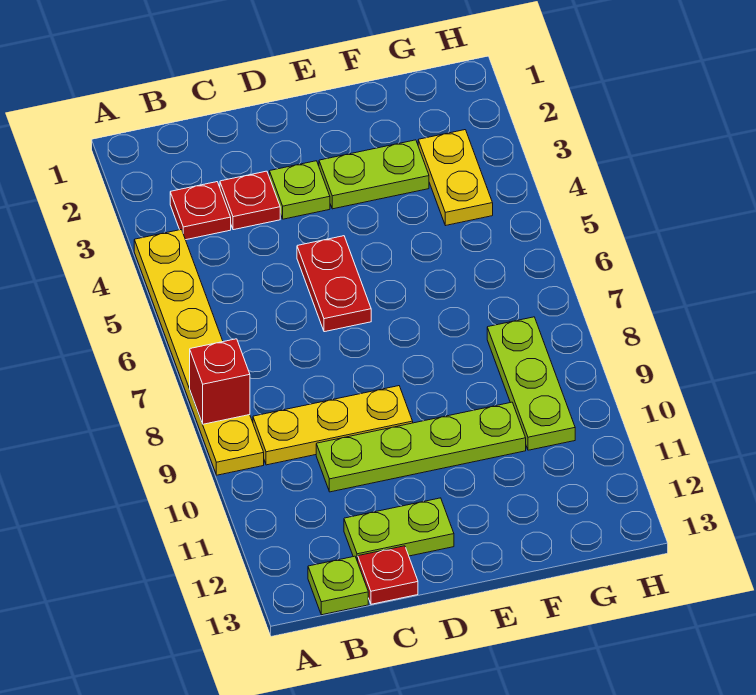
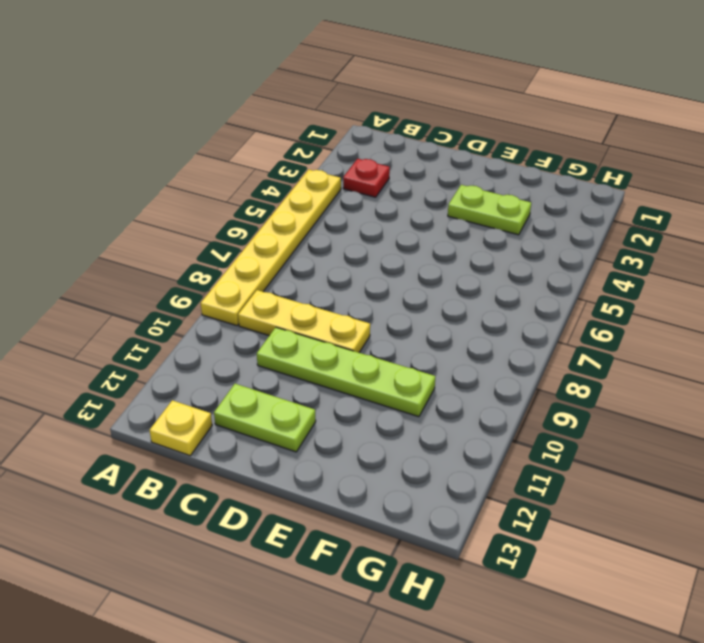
yellow plate B13 level 1 -> lime plate B13 level 1
none -> red plate C3 level 1
none -> red plate C13 level 1
none -> lime plate D3 level 1

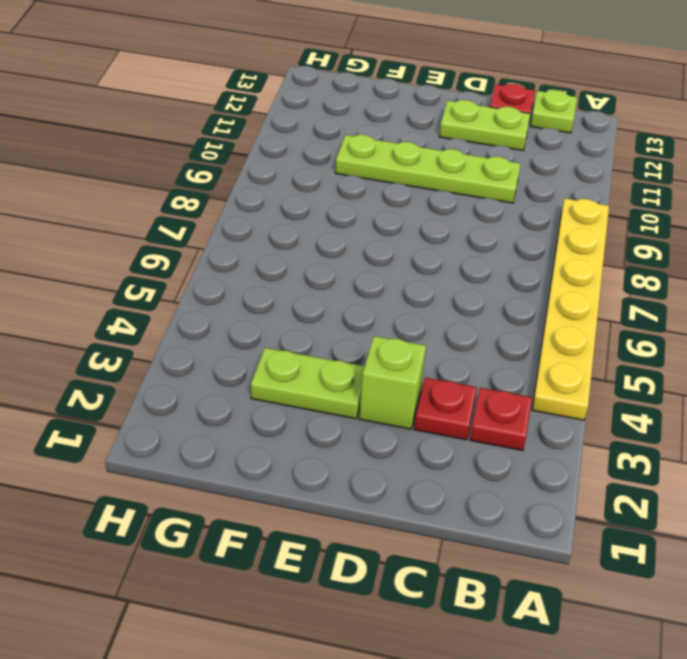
lime brick D3 level 1 -> lime plate D3 level 1
none -> yellow plate B9:D9 level 1
none -> red plate D5:D6 level 1
none -> yellow plate G3:G4 level 1

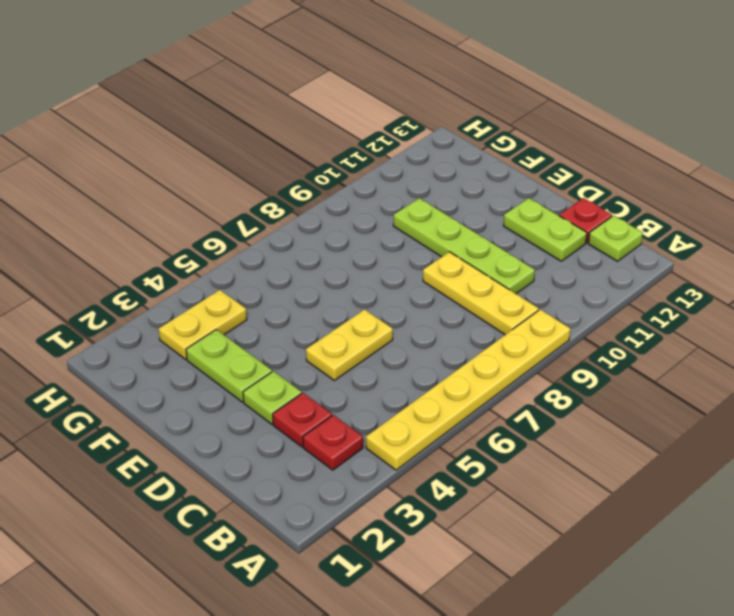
yellow plate D5:D6 level 1 -> red plate D5:D6 level 1
none -> lime plate G8:G10 level 1
none -> red brick A8 level 2

